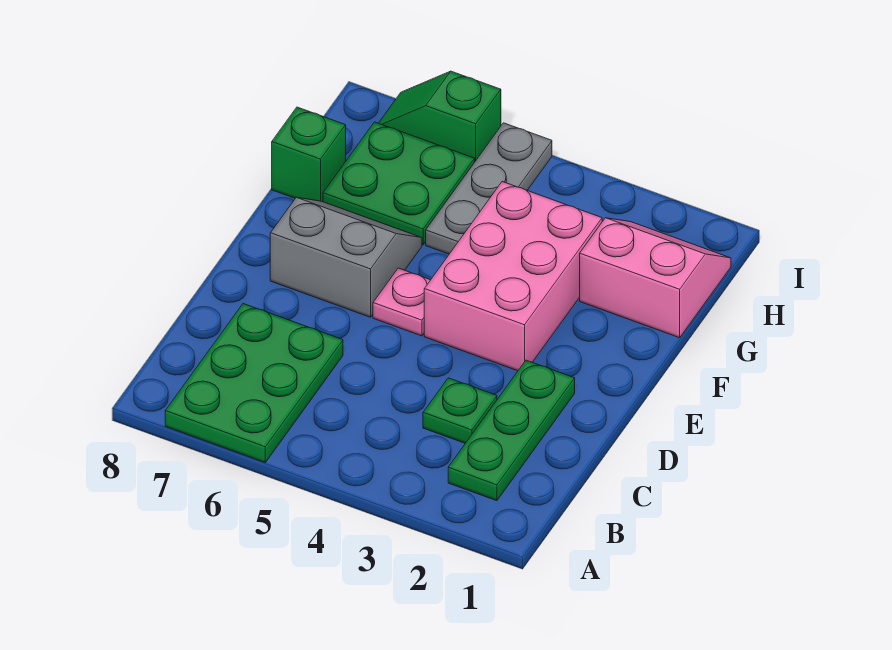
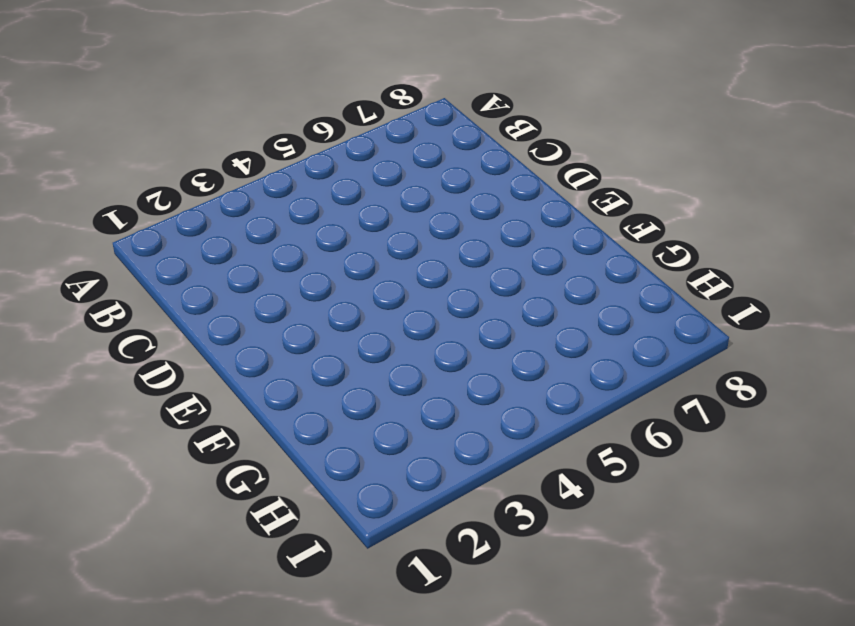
none -> green plate A6:C7 level 1
none -> green plate B2:D2 level 1

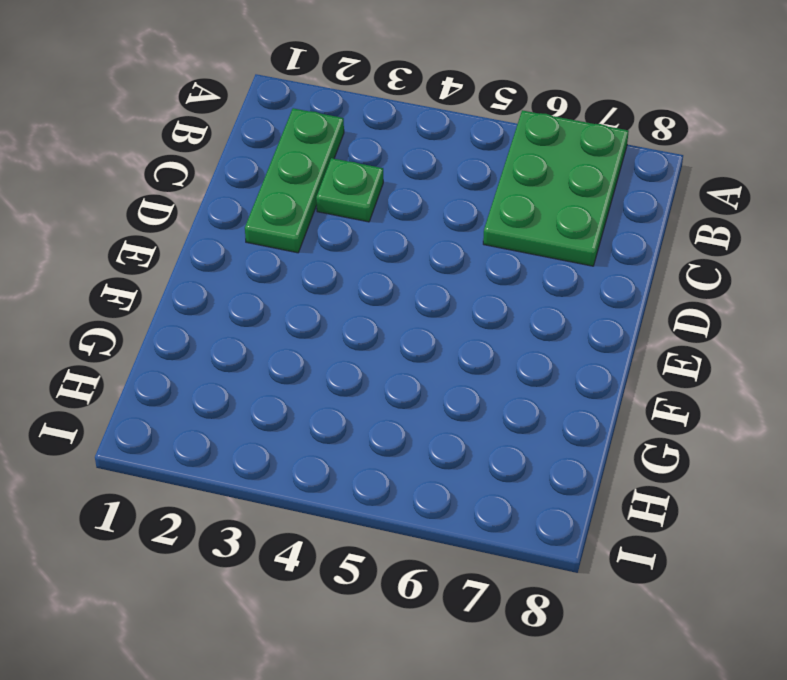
none -> pink brick E3:G4 level 1
none -> pink plate E5 level 1

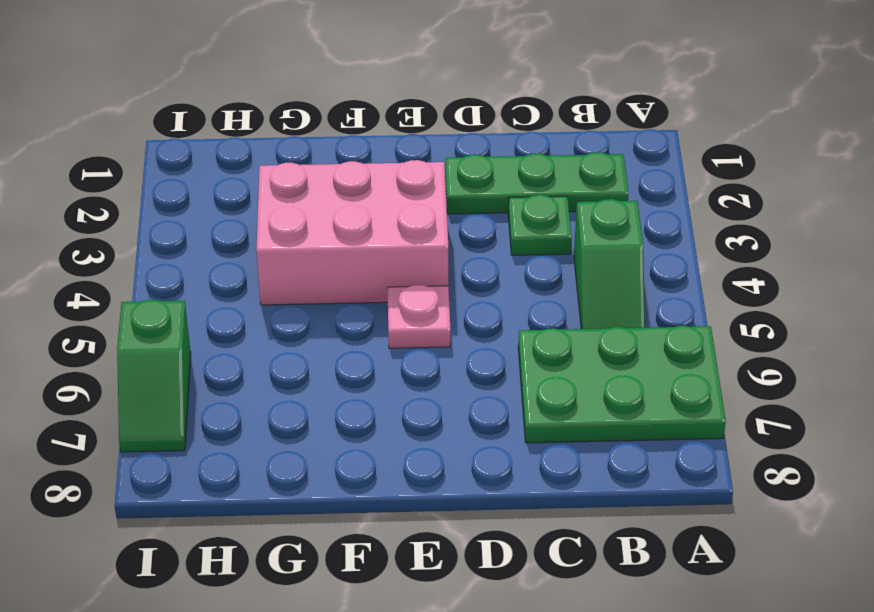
green slope B4:B5 level 1 top 4 -> none
none -> grey slope E6:F7 level 1 top E
none -> pink slope G1:H2 level 1 top G

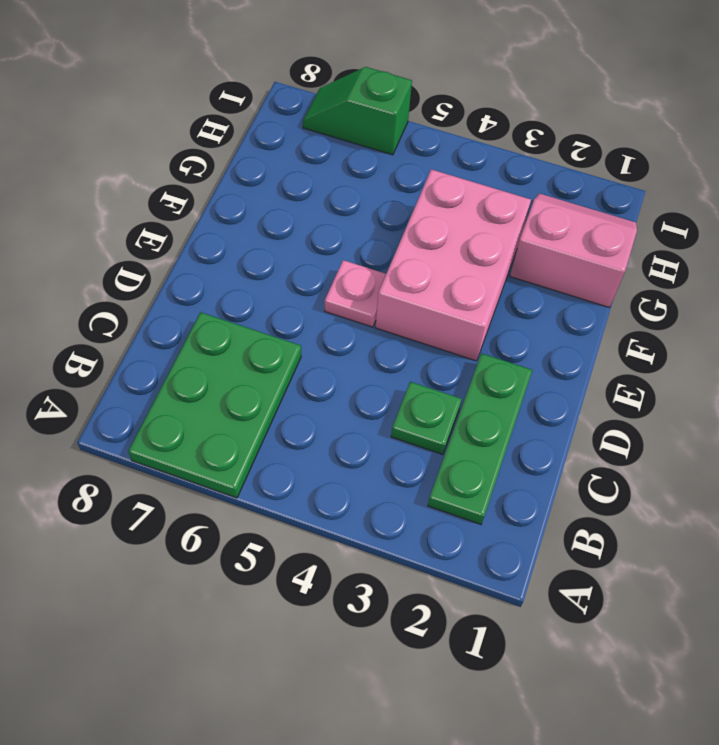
none -> grey slope E6:F7 level 1 top E
none -> grey plate G5:I5 level 1

